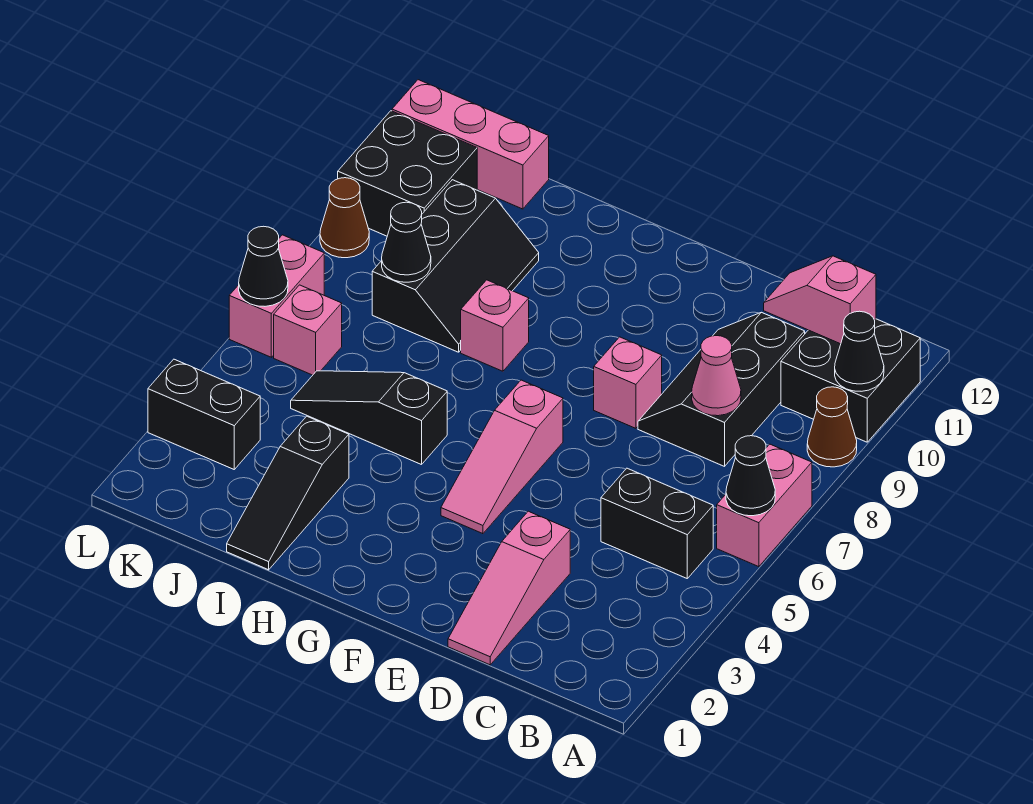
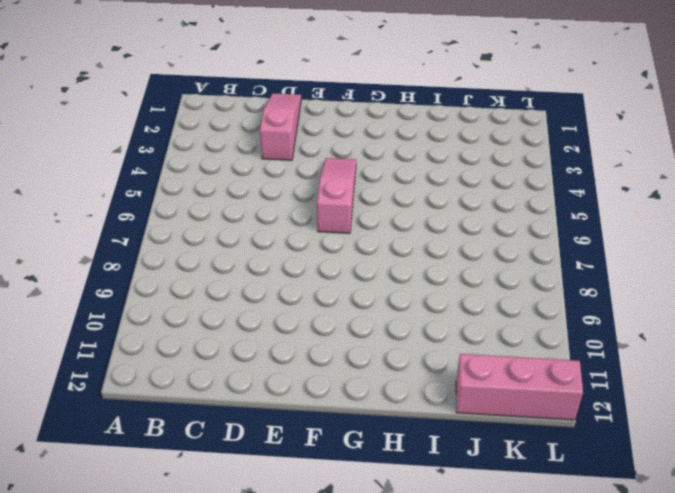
none -> pink brick A6:A7 level 1
none -> brown cone A9 level 1
none -> black brick A10:B11 level 1

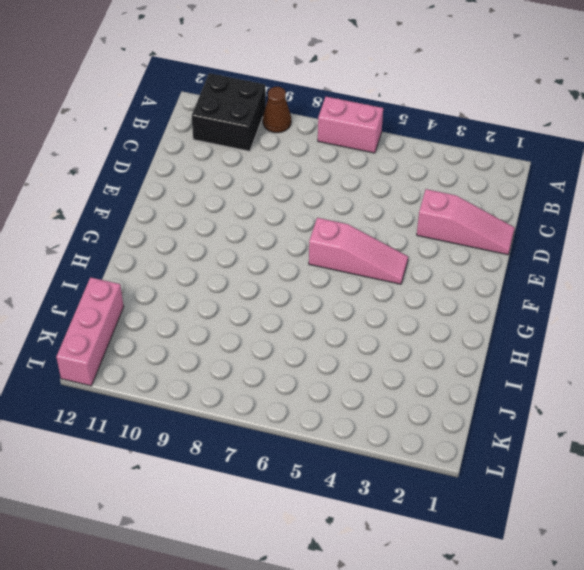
none -> black brick B5:C5 level 1
none -> black slope C8:D10 level 1 top C
none -> pink brick E8 level 1

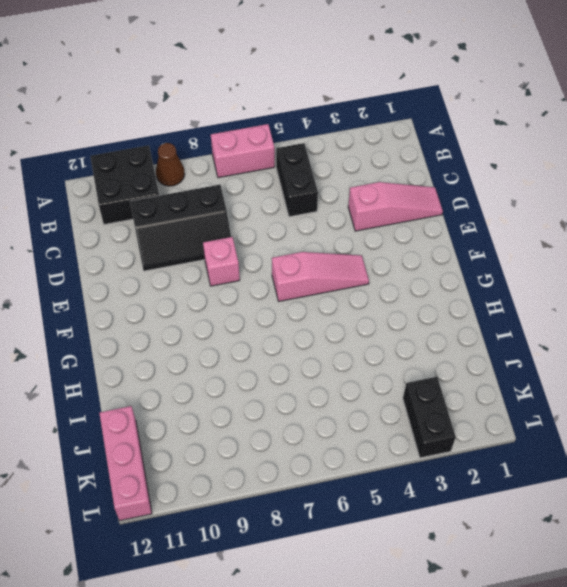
none -> black slope H5:J5 level 1 top H
none -> pink brick H8 level 1
none -> black slope I1:I3 level 1 top 3

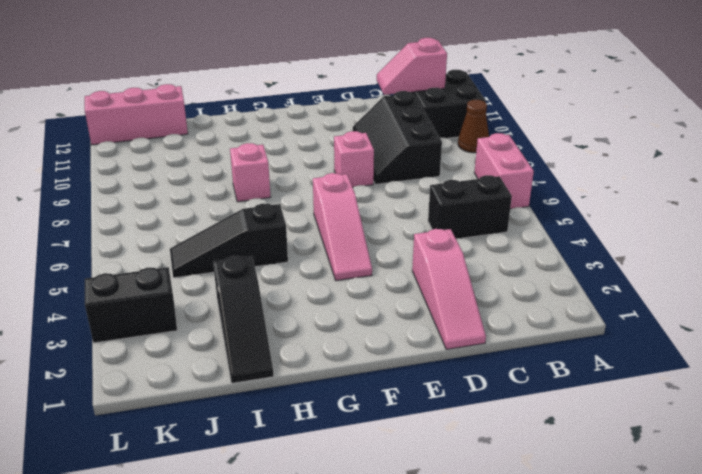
none -> black slope I8:J10 level 1 top J
none -> pink brick K6 level 1
none -> black brick K10:L11 level 1

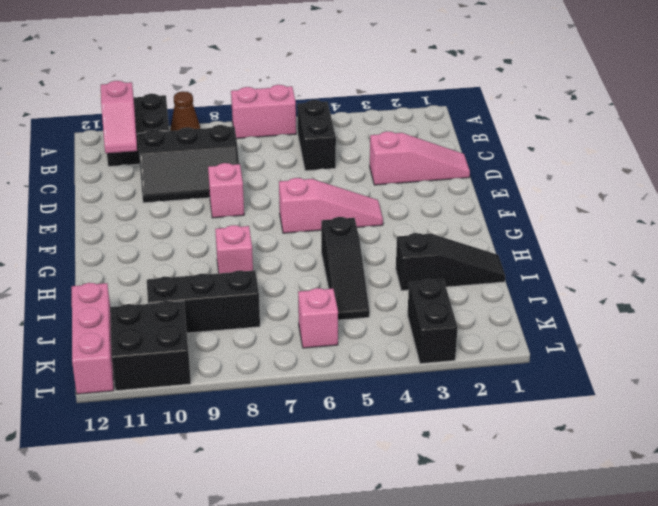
none -> pink brick L6:L7 level 1
none -> brown cone L9 level 1
none -> black cone A6 level 2

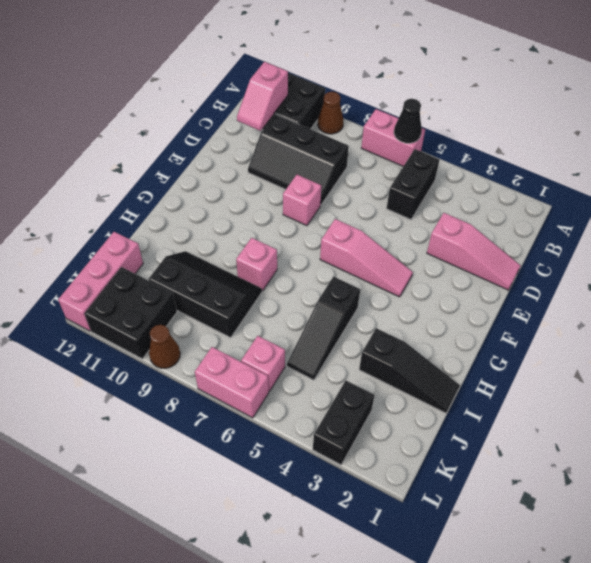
none -> black cone A10 level 2
none -> pink cone C8 level 2
none -> black cone J8 level 2

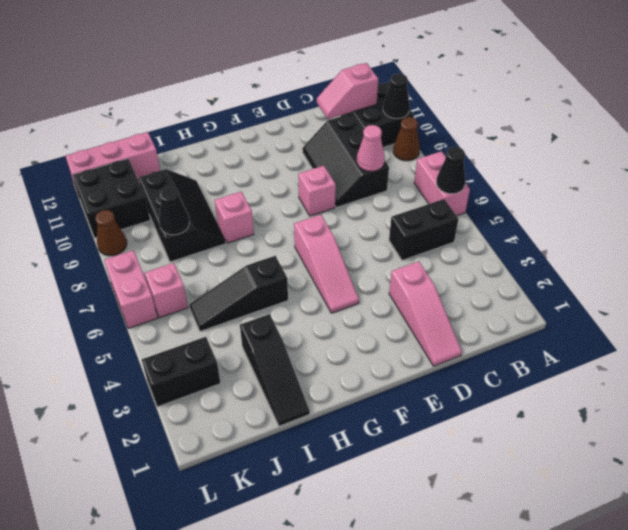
none -> black cone L6 level 2

